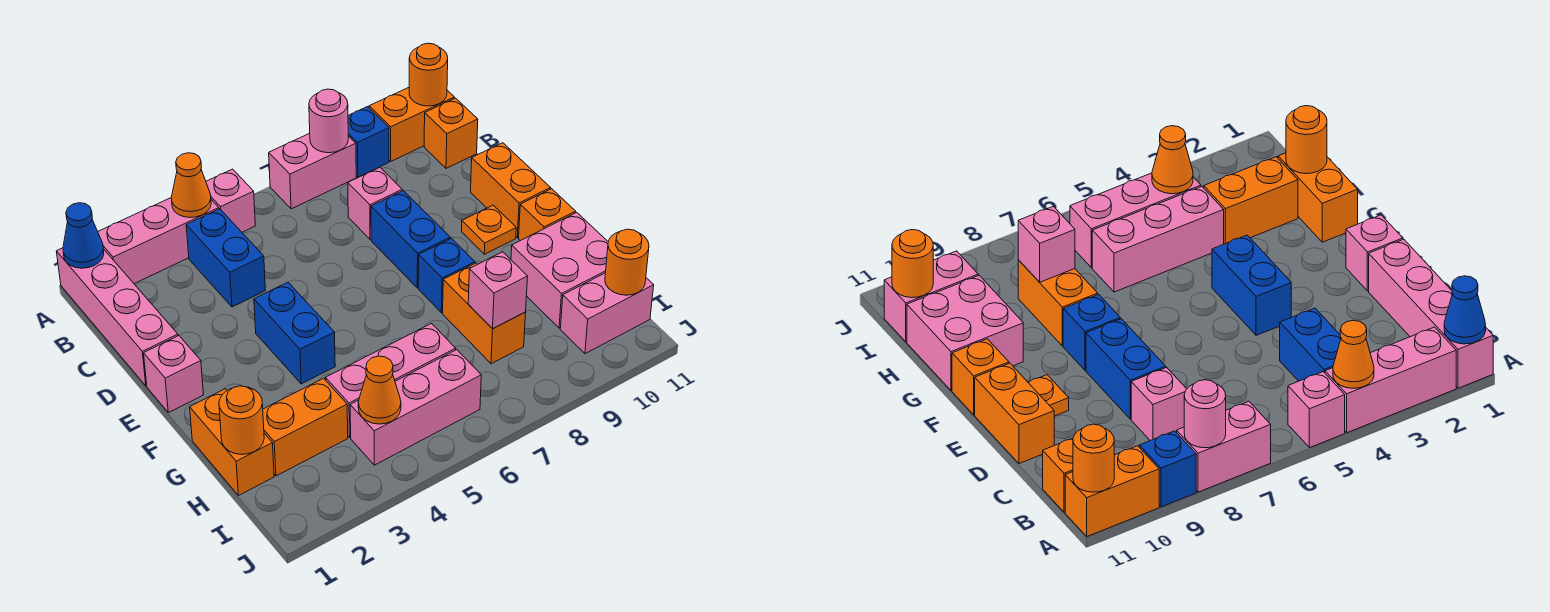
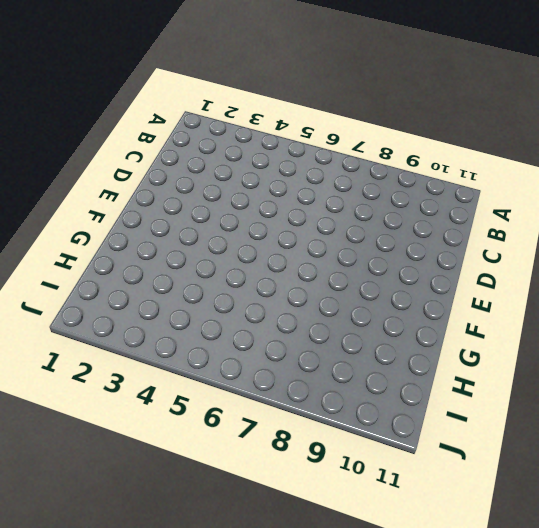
none -> pink brick A1:D1 level 1
none -> pink brick A2:A4 level 1
none -> pink brick A5 level 1
none -> pink brick A7:A8 level 1

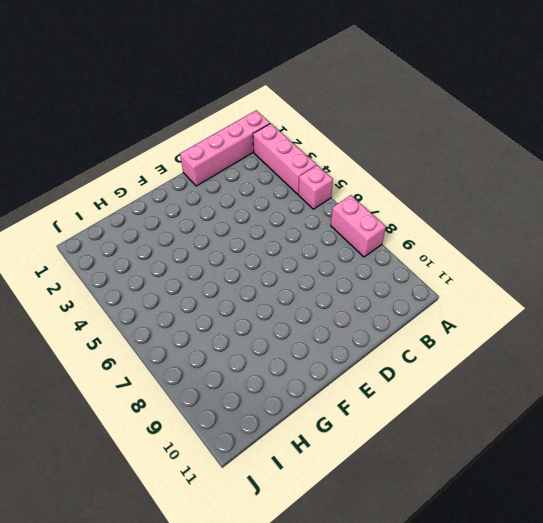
none -> blue brick A9 level 1
none -> orange brick A10:A11 level 1
none -> blue brick B4:C4 level 1
none -> orange brick B11 level 1

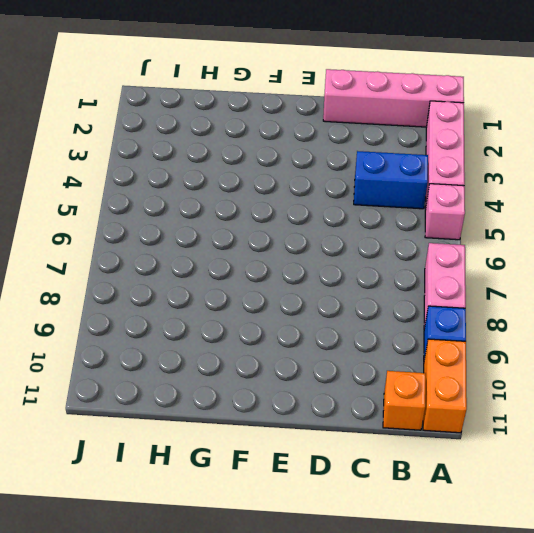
none -> pink brick C8 level 1
none -> blue brick D8:E8 level 1
none -> orange brick D11:E11 level 1
none -> pink brick E1 level 1

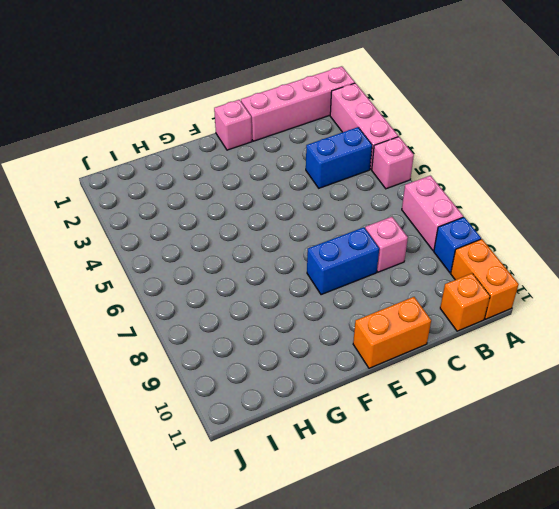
none -> blue brick E4:F4 level 1
none -> orange plate E10 level 1
none -> blue brick F8 level 1
none -> orange brick F11 level 1

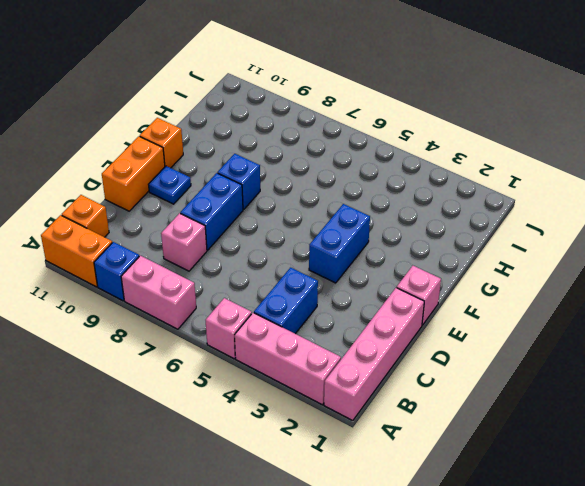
blue plate E10 level 1 -> orange plate E10 level 1
none -> orange brick G1:H1 level 1
none -> orange brick G8:H8 level 1
none -> pink brick G10:H11 level 1
none -> orange brick H2:H3 level 1

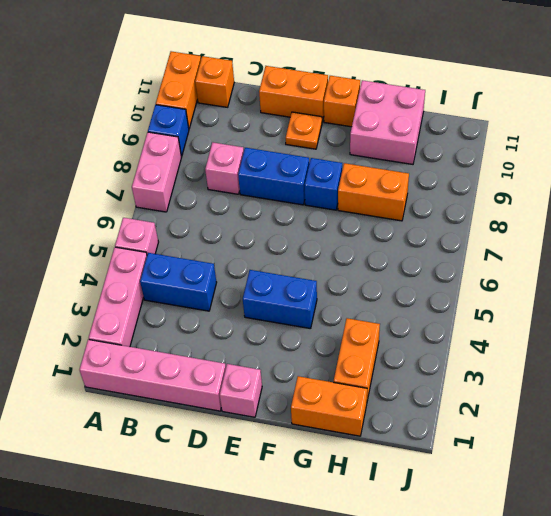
none -> pink brick H4:H6 level 1
none -> pink brick I4:I6 level 1
none -> pink brick I10:I11 level 1
none -> blue cone A1 level 2

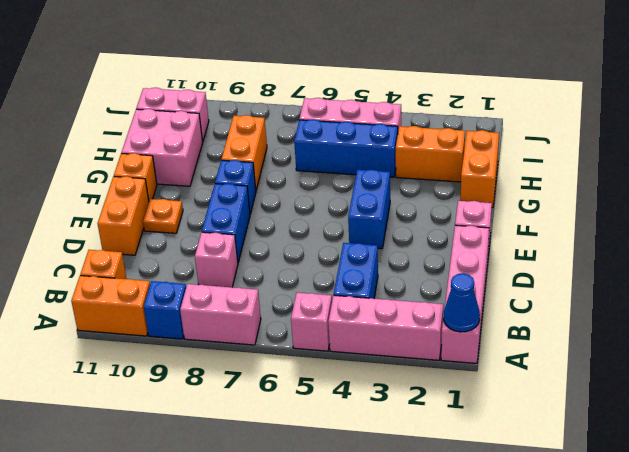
blue brick H4:H6 level 1 -> pink brick H4:H6 level 1
none -> orange cone A4 level 2
none -> pink round brick A8 level 2
none -> orange round brick A11 level 2
none -> orange round brick H1 level 2

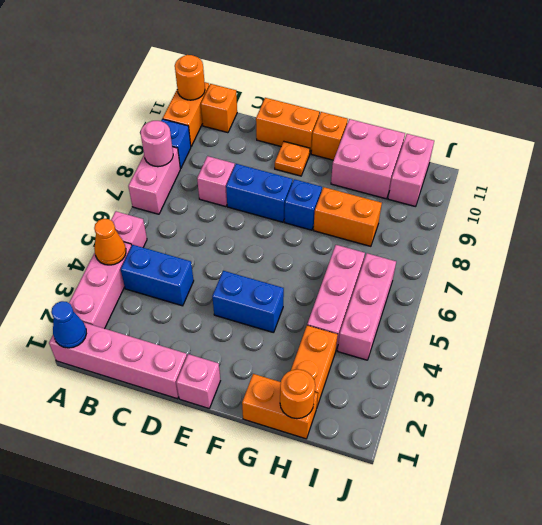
none -> pink brick H8 level 2
none -> orange cone I4 level 2
none -> orange round brick I11 level 2

